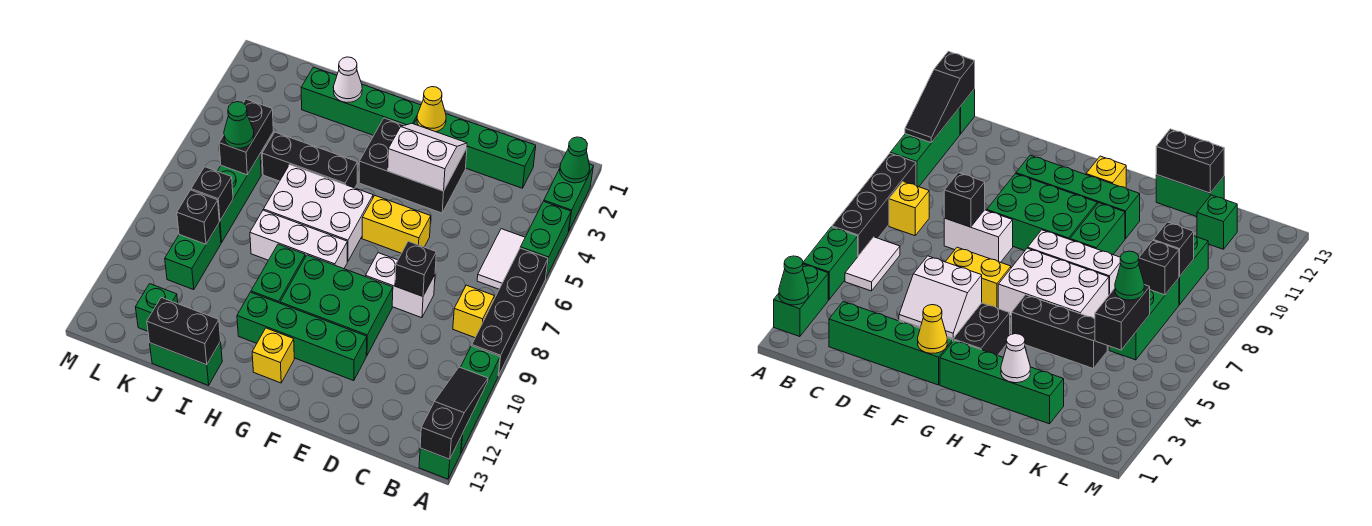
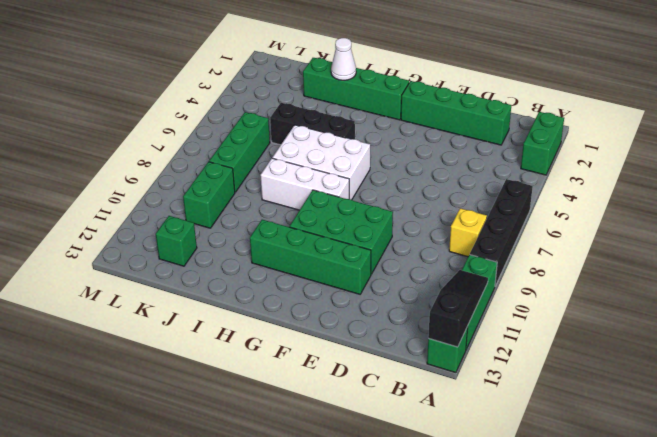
none -> green brick A4:A5 level 1
none -> white tile B5:B6 level 1
none -> white brick D8:E8 level 1
none -> black brick E3:G4 level 1

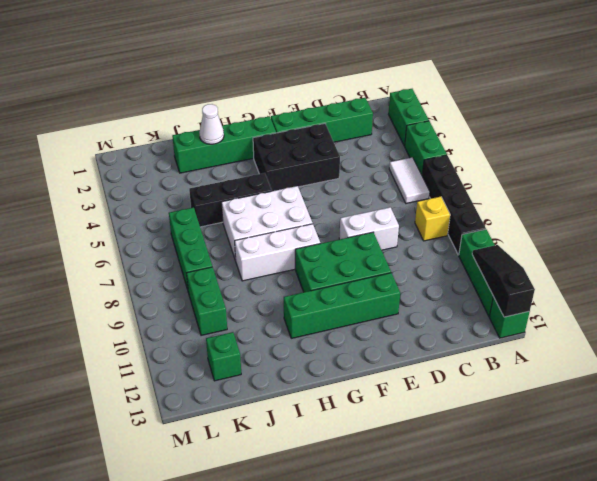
none -> yellow brick E6:F6 level 1
none -> yellow brick G12 level 1
none -> green brick H9:H10 level 1
none -> green brick I13:J13 level 1

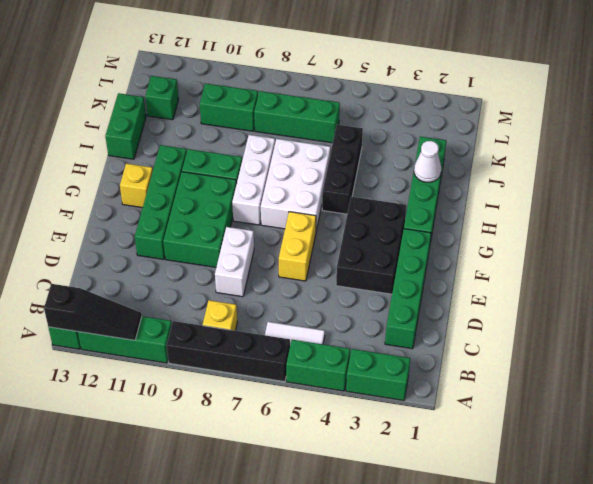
none -> green cone A2 level 2
none -> black brick D8 level 2
none -> white slope E3:F4 level 2 top 4
none -> yellow cone F2 level 2

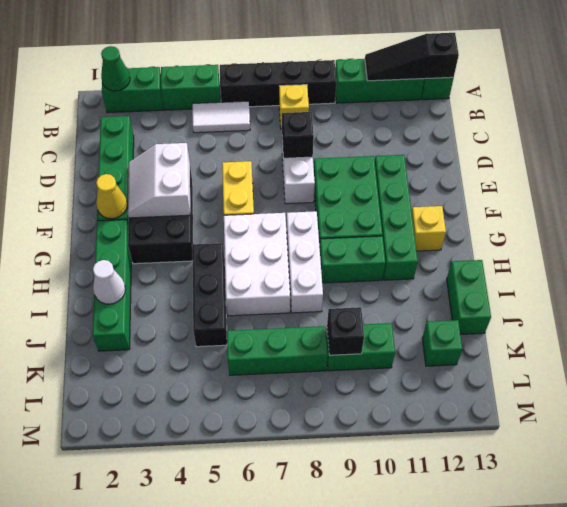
none -> black brick I13:J13 level 2
none -> black brick K5:K6 level 2
none -> black brick K8 level 2
none -> green cone K6 level 3

